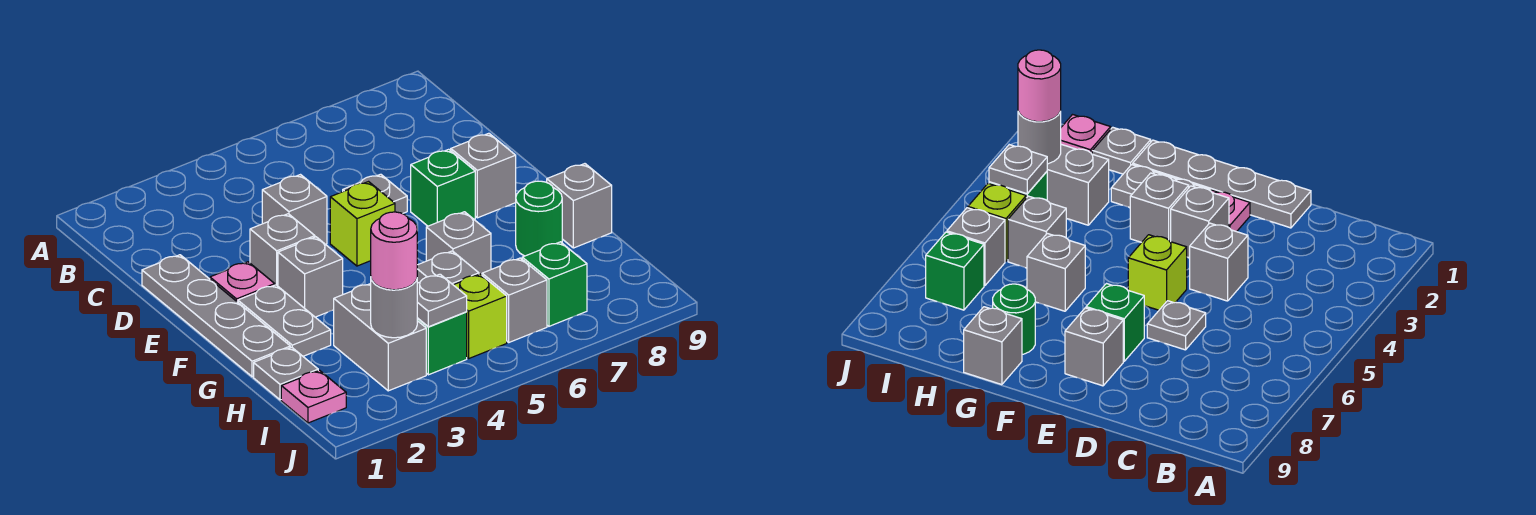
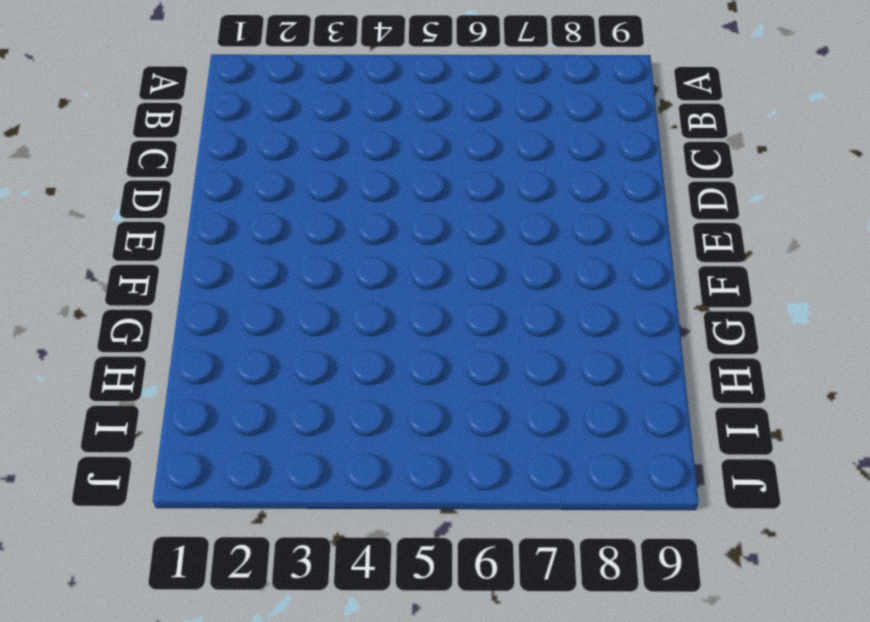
none -> grey plate D1:G1 level 1
none -> grey brick D4 level 1
none -> grey plate D6 level 1

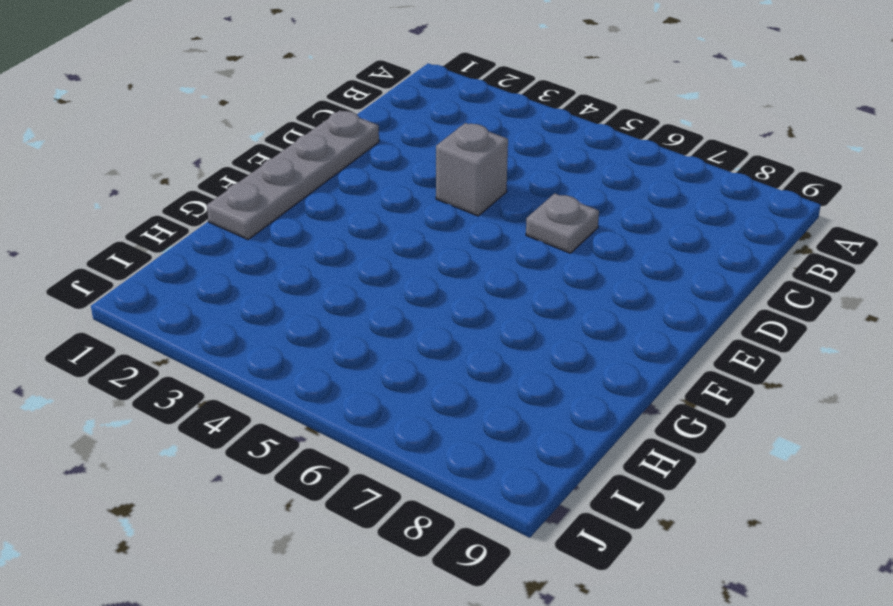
none -> pink plate E2 level 1
none -> grey brick E3 level 1
none -> lime brick E5 level 1

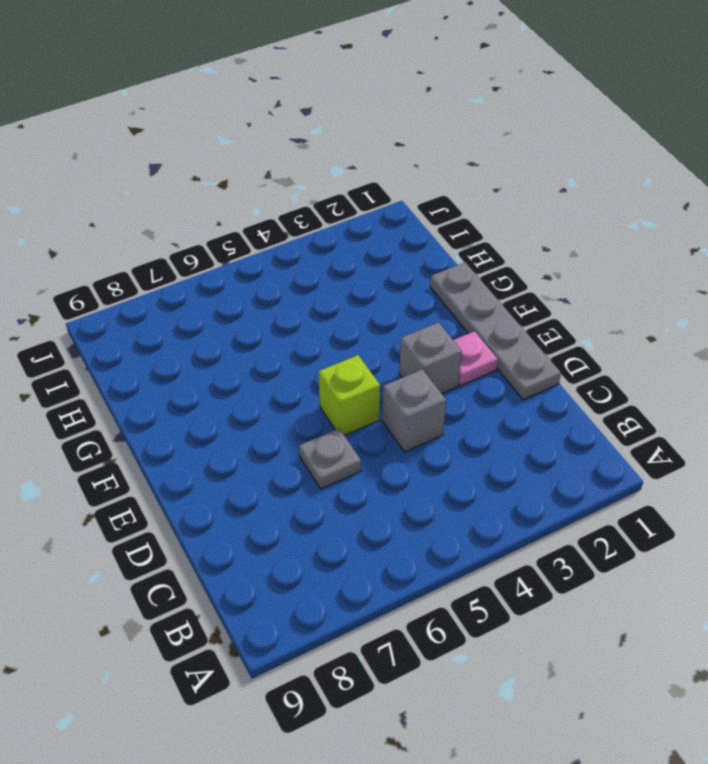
none -> green brick E7 level 1
none -> grey brick E8 level 1
none -> grey plate F2:G2 level 1

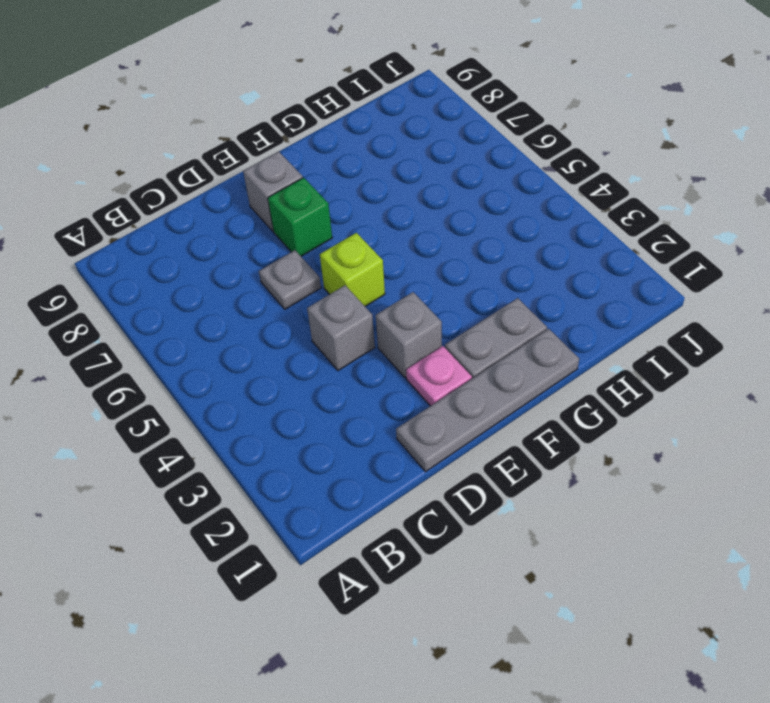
none -> grey brick F3 level 1
none -> grey brick G6 level 1
none -> green round brick G8 level 1

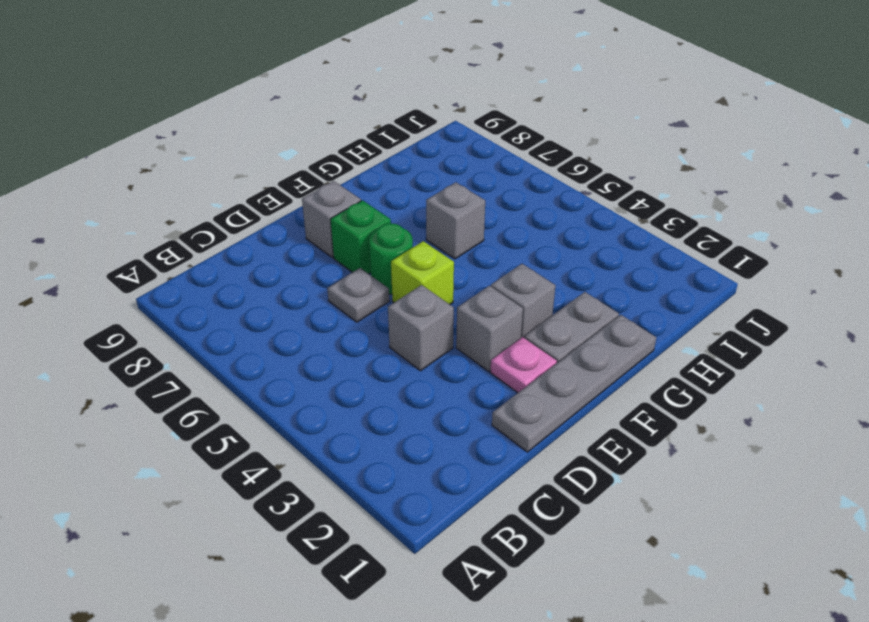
green round brick E6 level 1 -> green round brick G8 level 1
none -> grey brick G9 level 1
none -> grey plate H1 level 1
none -> grey brick H3:I3 level 1

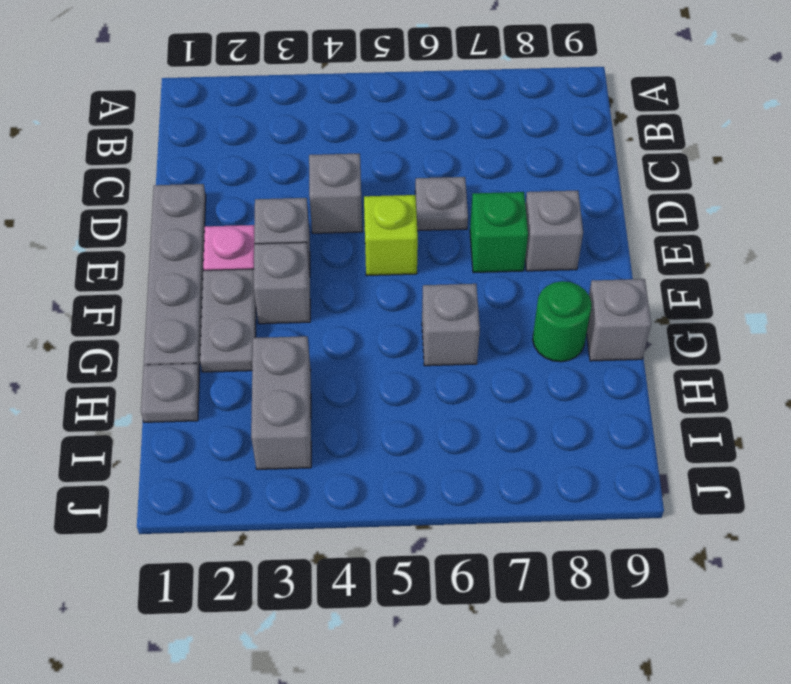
none -> grey brick H5 level 1
none -> pink plate I1 level 1
none -> green brick I4 level 1

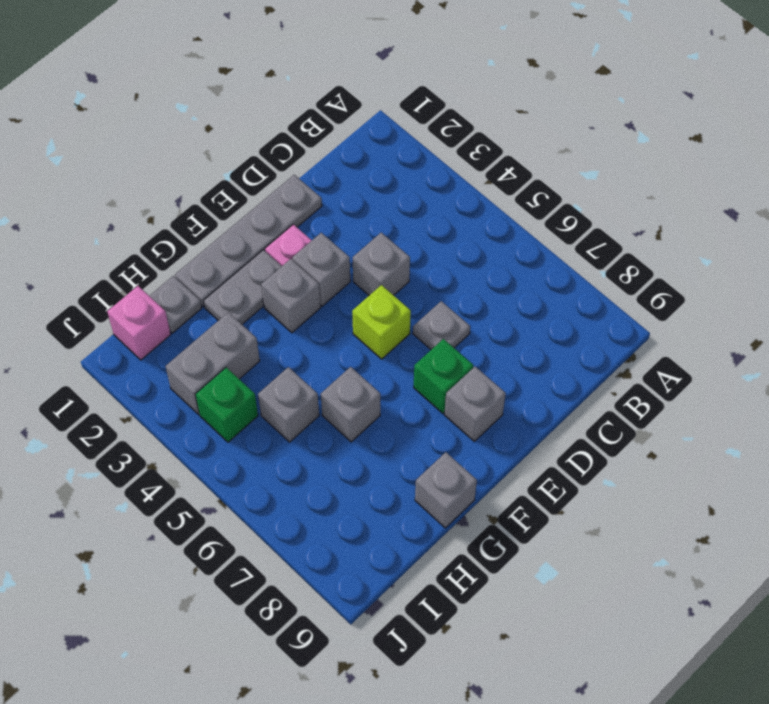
pink brick I1 level 1 -> pink plate I1 level 1
none -> green round brick G8 level 1
none -> lime brick I5 level 1
none -> grey brick I6 level 1

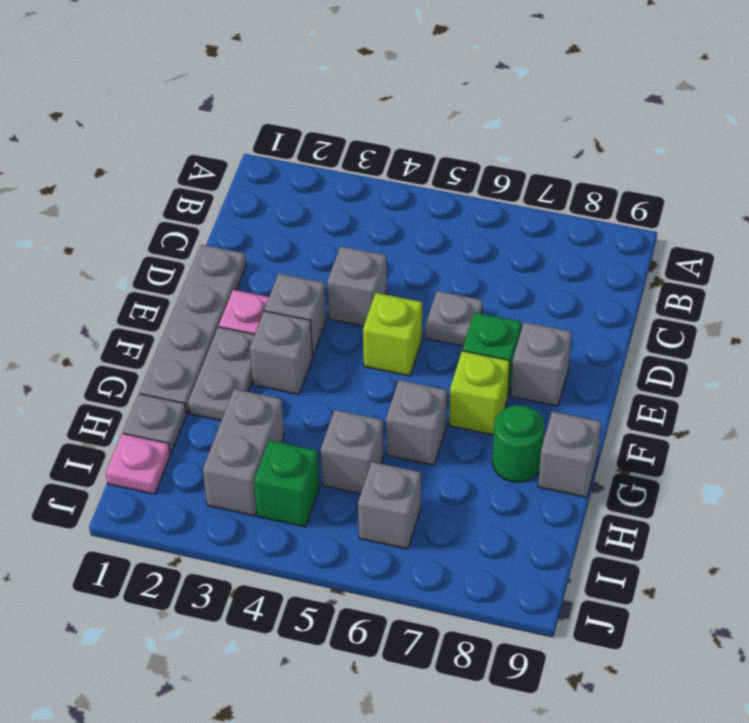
lime brick F7 level 1 -> lime brick I5 level 1
none -> green brick I7 level 1
none -> grey round brick I3 level 2
none -> grey plate I4 level 2

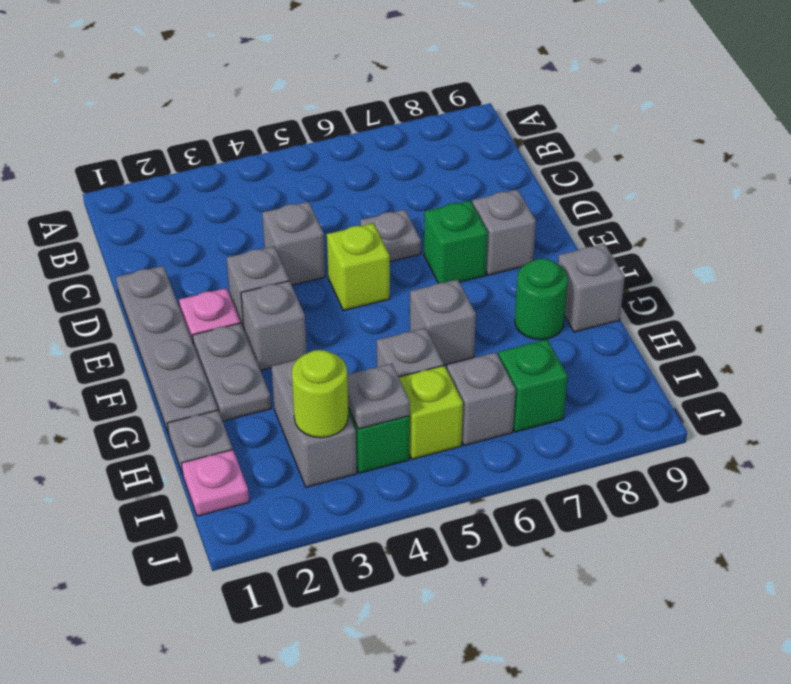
lime round brick I3 level 2 -> grey round brick I3 level 2
none -> pink round brick I3 level 3

